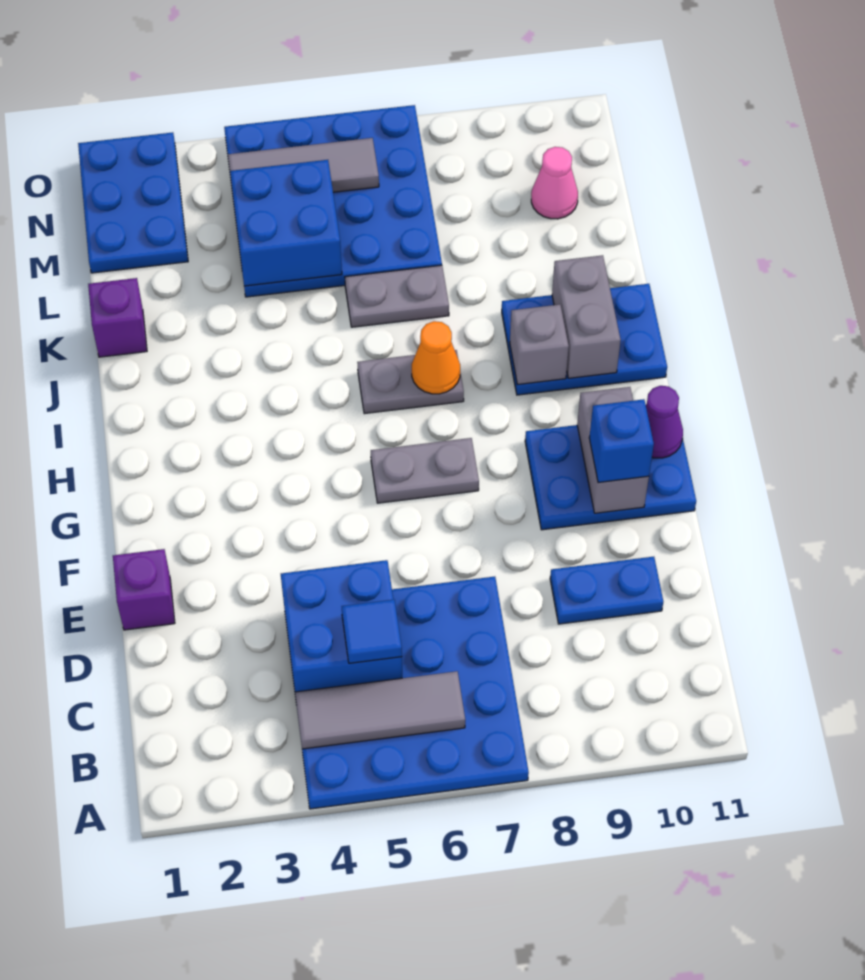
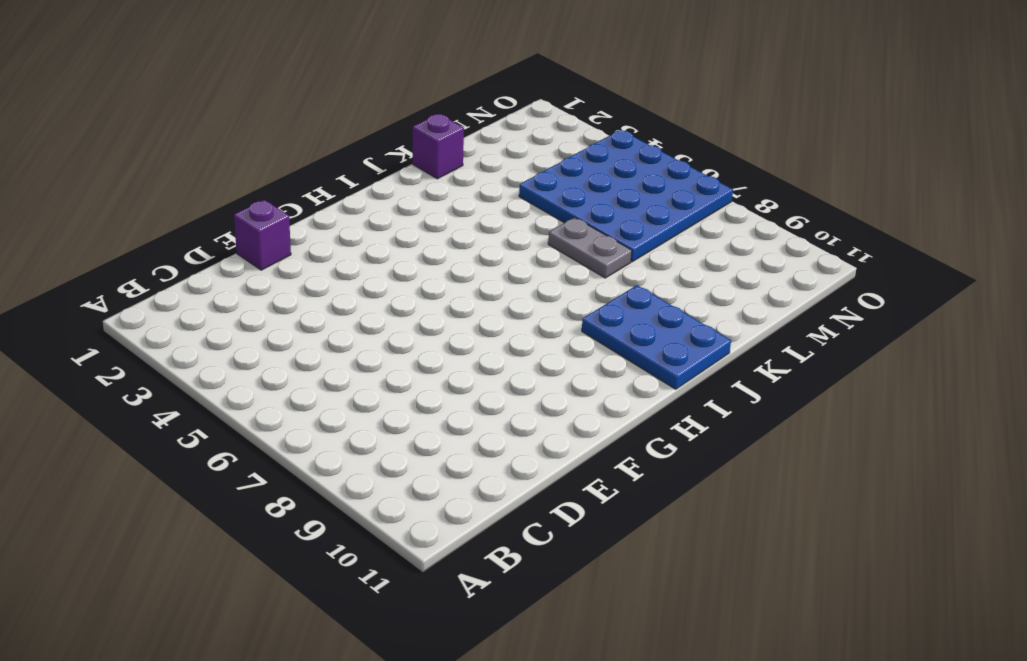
none -> blue plate A4:D7 level 1
none -> blue plate D9:D10 level 1
none -> blue plate F9:G11 level 1

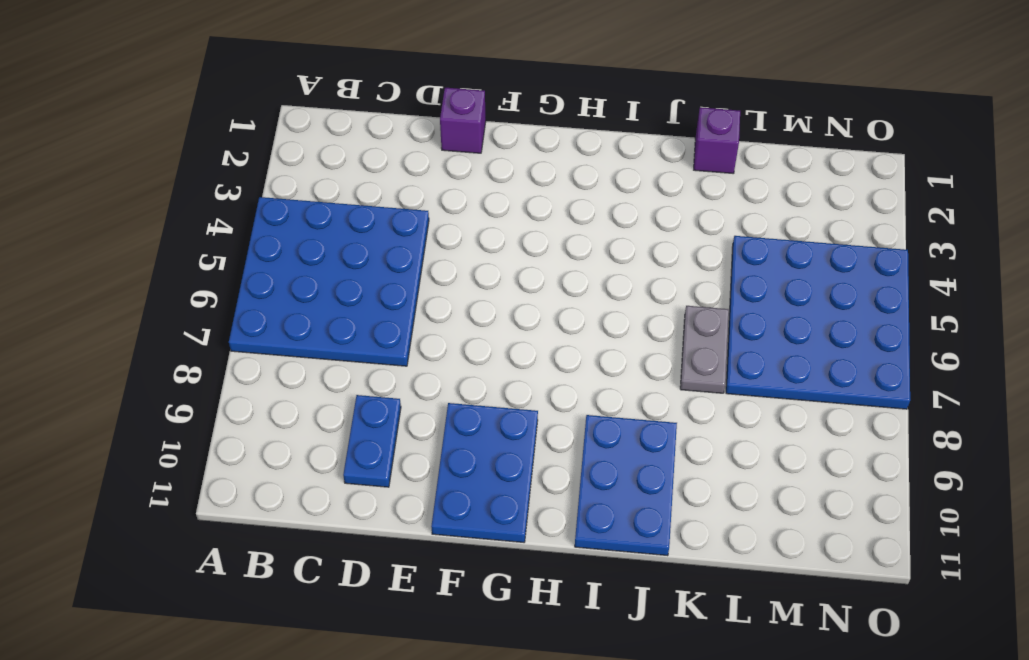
none -> grey plate G6:G7 level 1
none -> grey plate I6:I7 level 1
none -> blue plate M1:O2 level 1

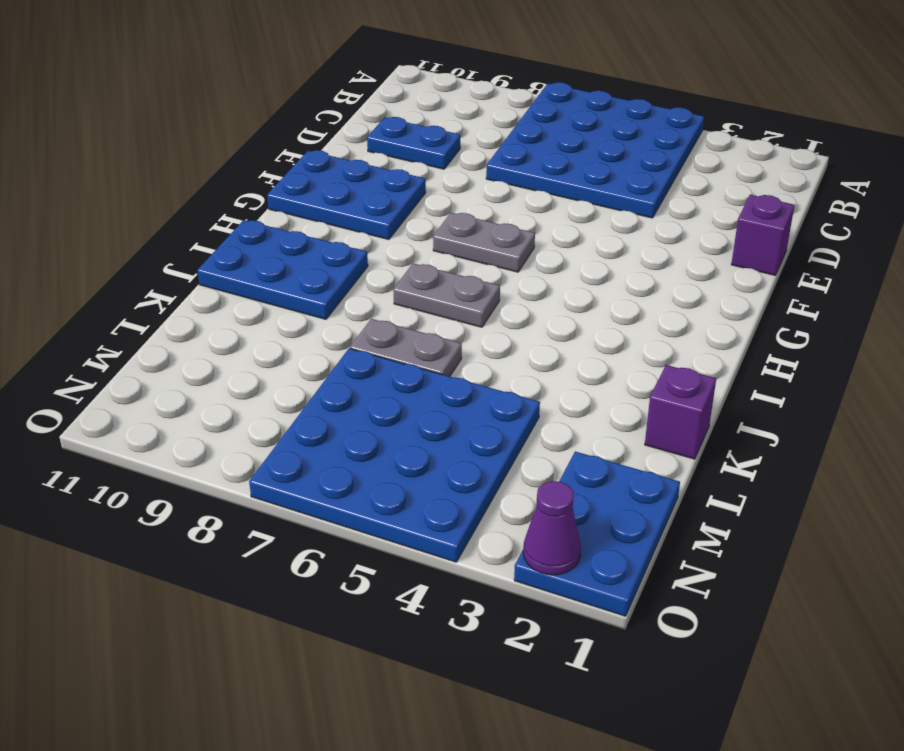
purple cone O2 level 2 -> purple cone G11 level 2
none -> pink cone M10 level 1
none -> grey tile B4:B6 level 2
none -> blue brick C4:D5 level 2

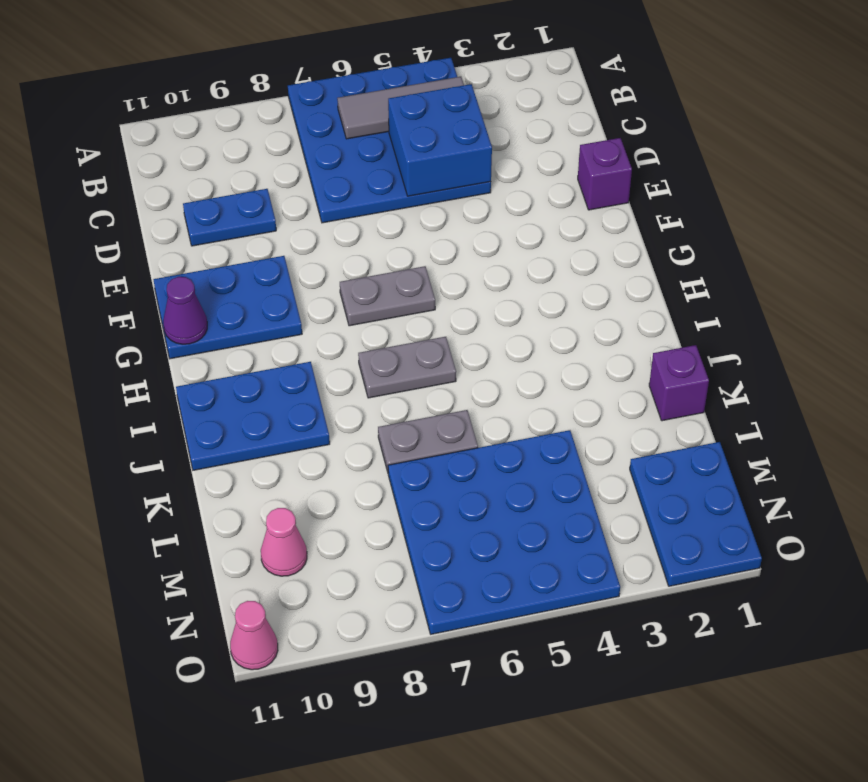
pink cone O11 level 1 -> none
none -> grey brick F10:G10 level 2
none -> orange cone I7 level 2
none -> grey brick I9 level 2

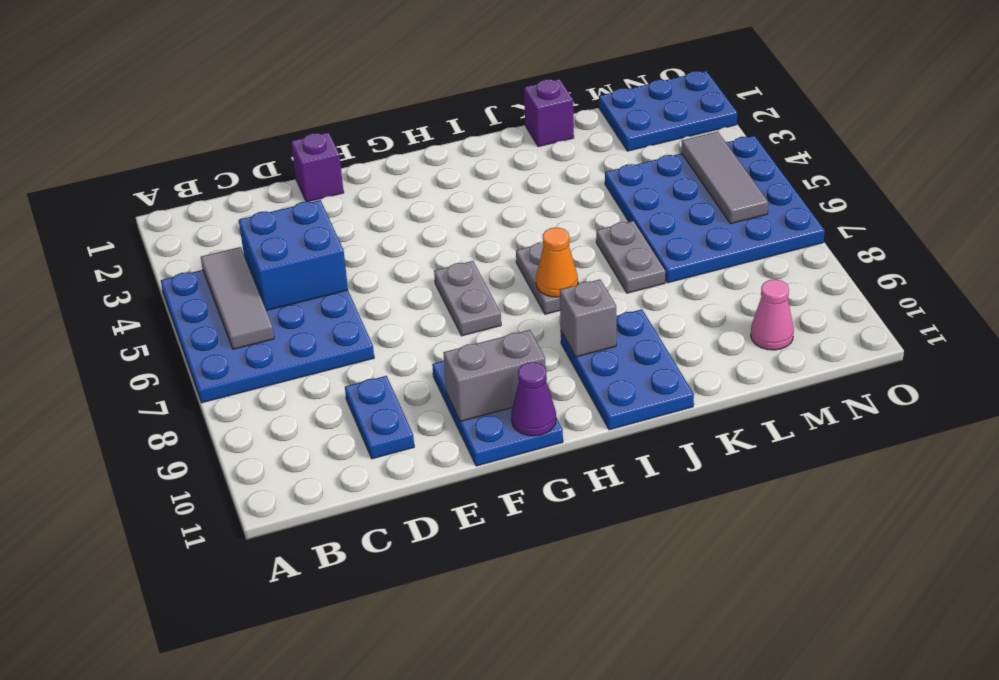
none -> grey brick I10:J10 level 2
none -> blue brick L4:M5 level 2
none -> blue tile C5 level 3

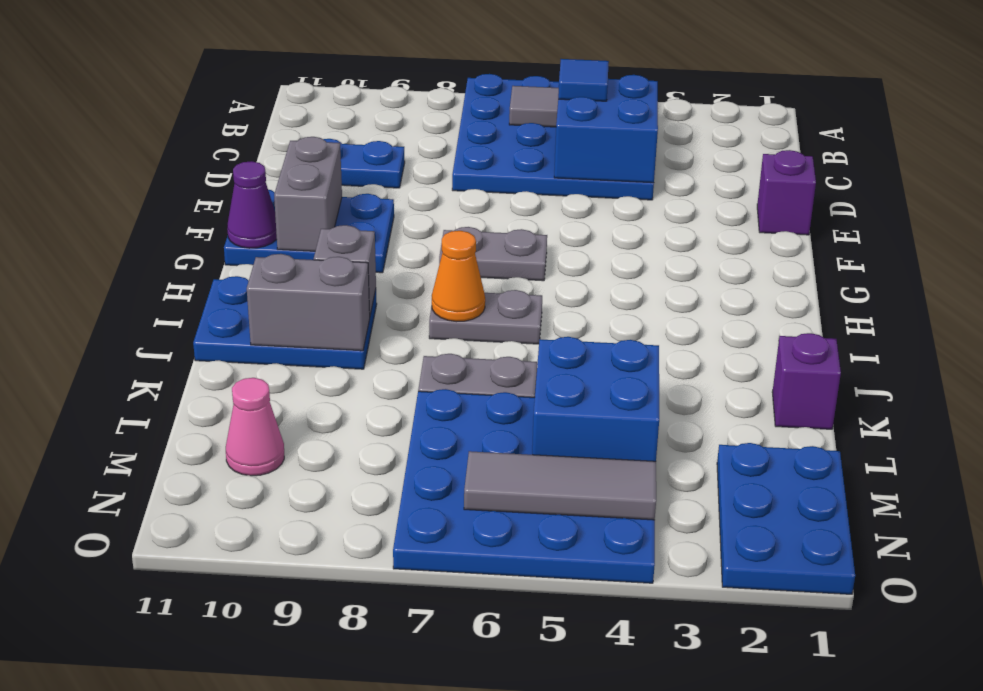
grey brick J9:J10 level 2 -> grey brick I10:J10 level 2
none -> blue brick F10 level 3

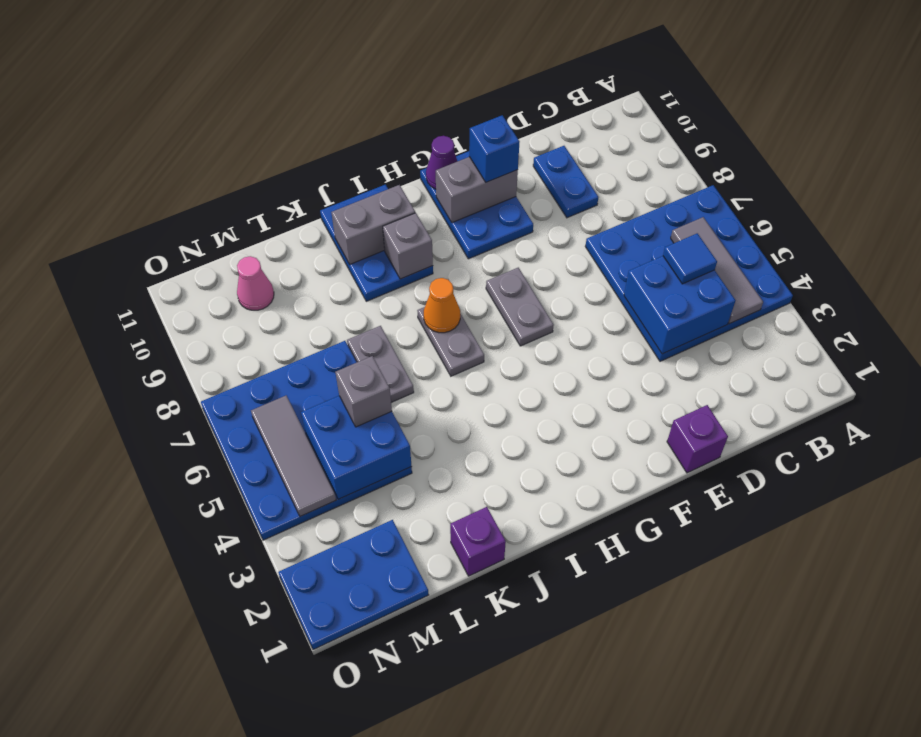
grey brick L5 level 3 -> none

